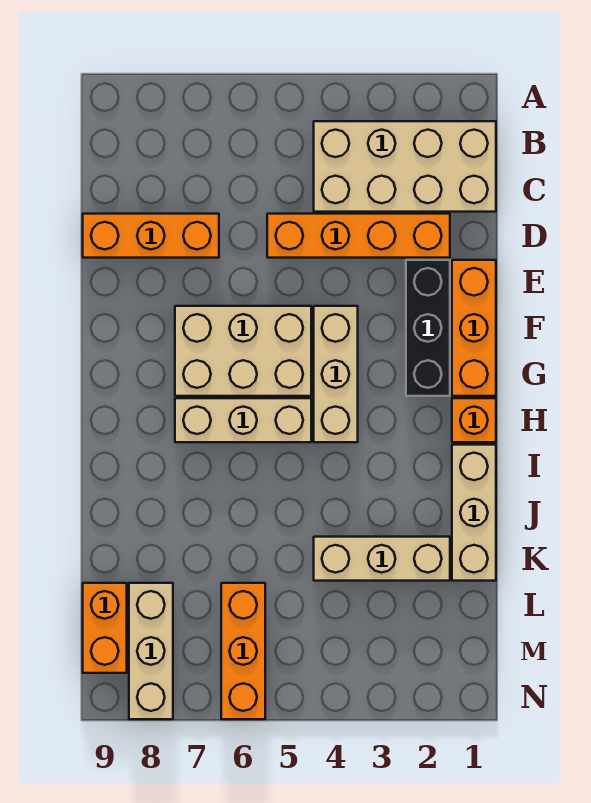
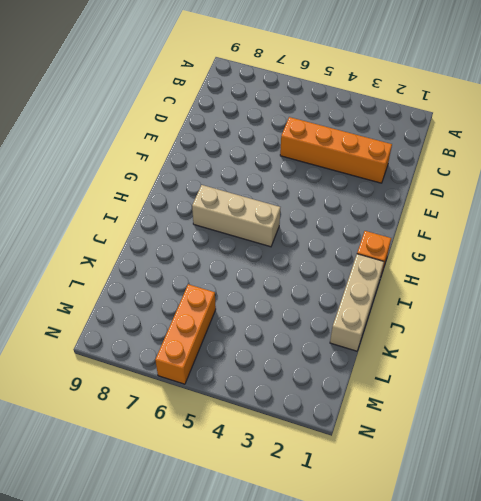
none -> tan brick B1:C4 level 1
none -> orange brick D7:D9 level 1
none -> orange brick E1:G1 level 1

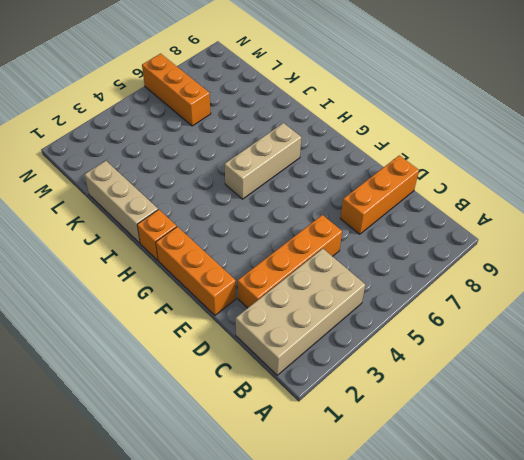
none -> black brick E2:G2 level 1
none -> tan brick F4:H4 level 1
none -> tan brick F5:G7 level 1

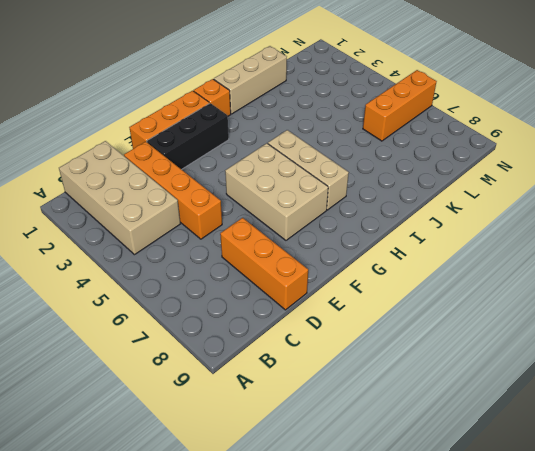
none -> tan brick F4:H4 level 1
none -> tan brick K2:K4 level 1
none -> tan brick L8:N8 level 1

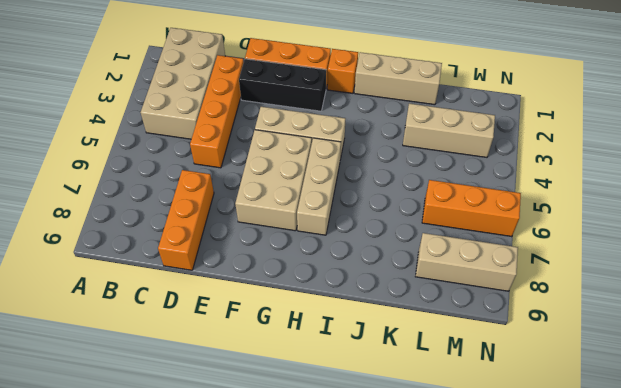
tan brick K3:M3 level 1 -> tan brick K2:K4 level 1
none -> orange brick L9:M9 level 1

